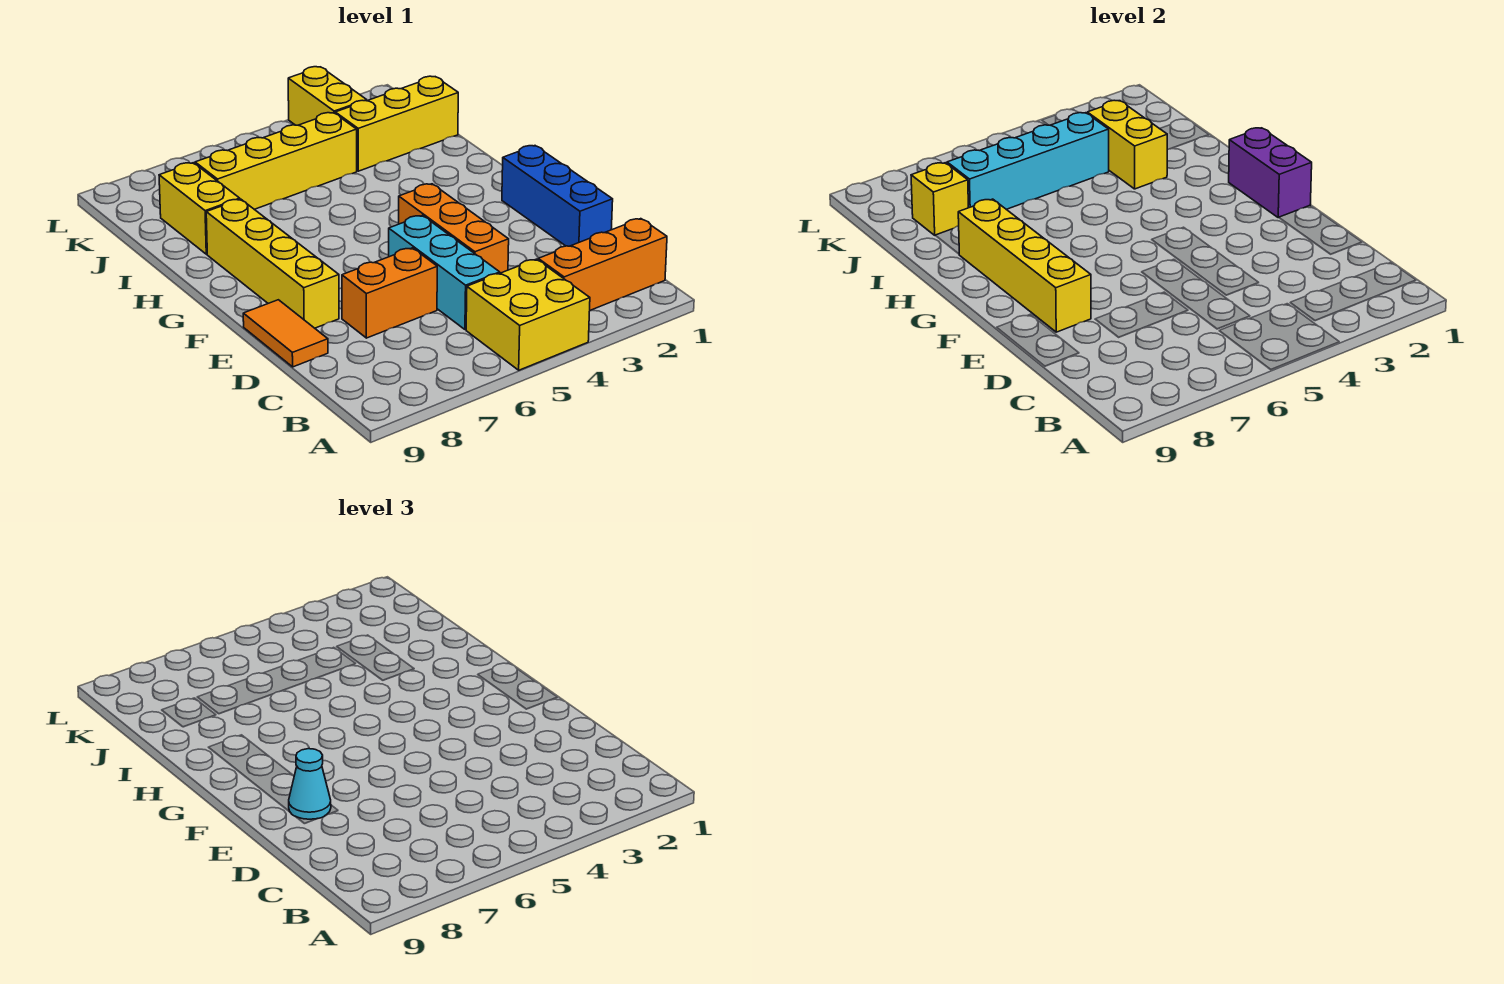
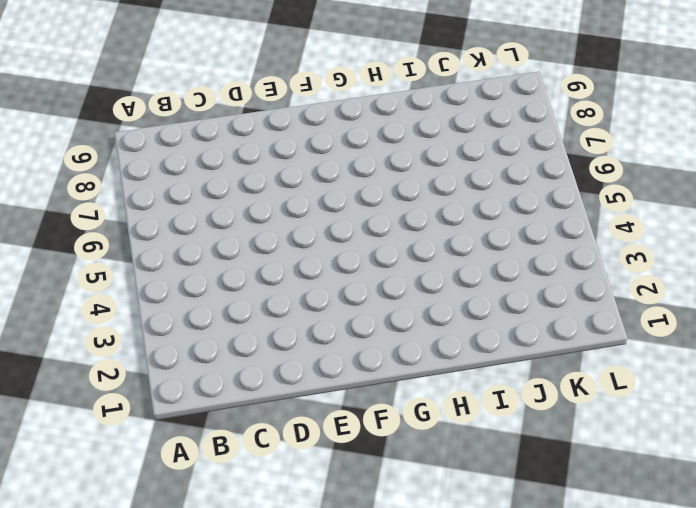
none -> yellow brick A4:B5 level 1
none -> orange brick B1:B3 level 1
none -> cyan brick C5:E5 level 1

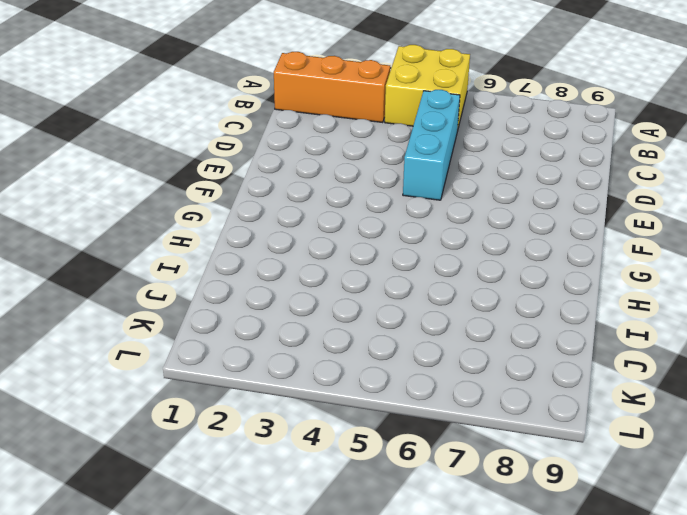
none -> blue brick D1:F1 level 1
none -> orange brick D4:F4 level 1
none -> orange brick D6:D7 level 1

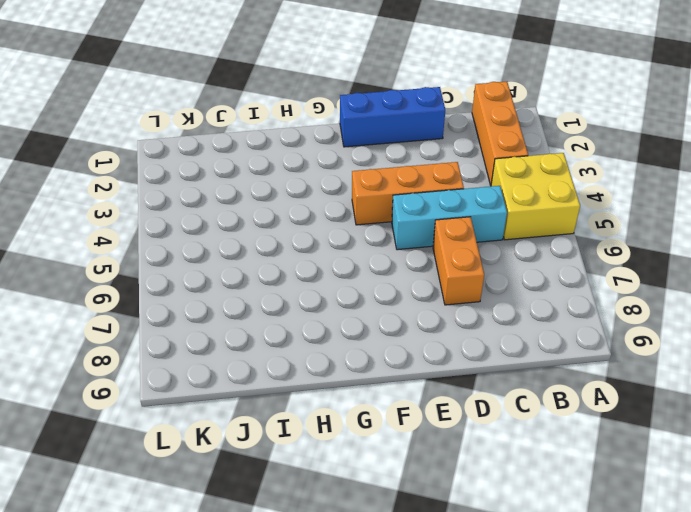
none -> orange tile D9:E9 level 1
none -> yellow brick E8:H8 level 1
none -> yellow brick I8:J8 level 1

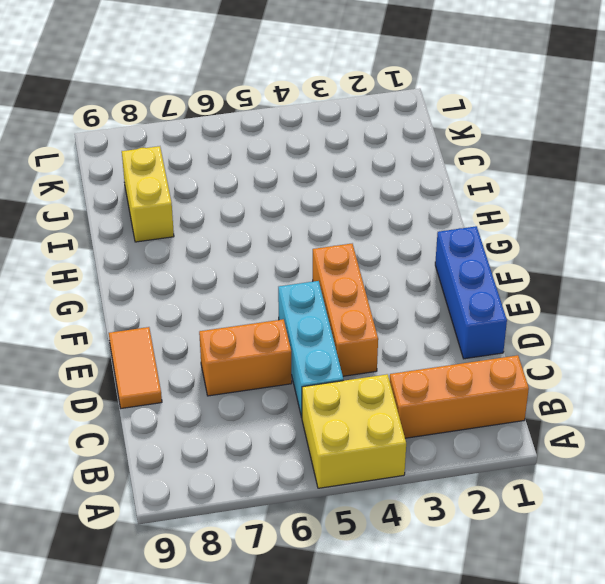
none -> yellow brick E8:H8 level 1
none -> yellow brick J1:J3 level 1
none -> yellow brick J4:J7 level 1

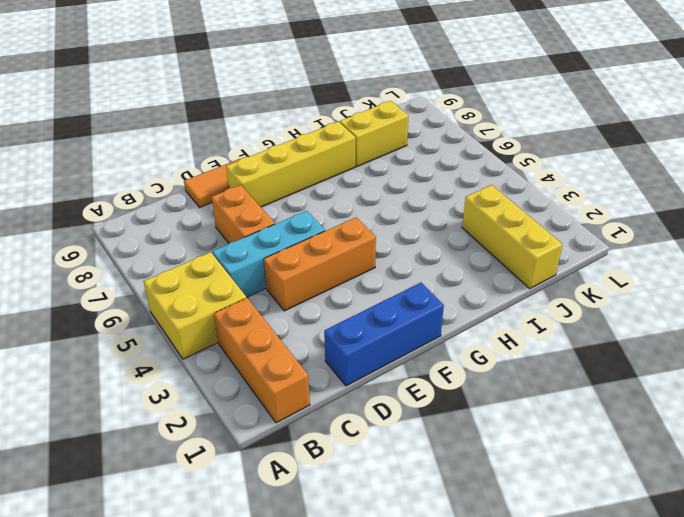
none -> yellow brick J4:J7 level 1
none -> yellow brick K3:L3 level 1
none -> yellow brick E8:H8 level 2

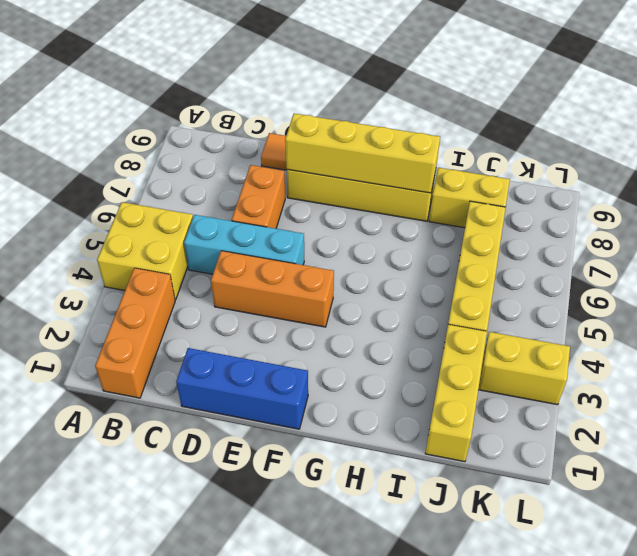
none -> purple brick F1:G1 level 2
none -> yellow brick I3:J3 level 2
none -> cyan brick J4:J7 level 2

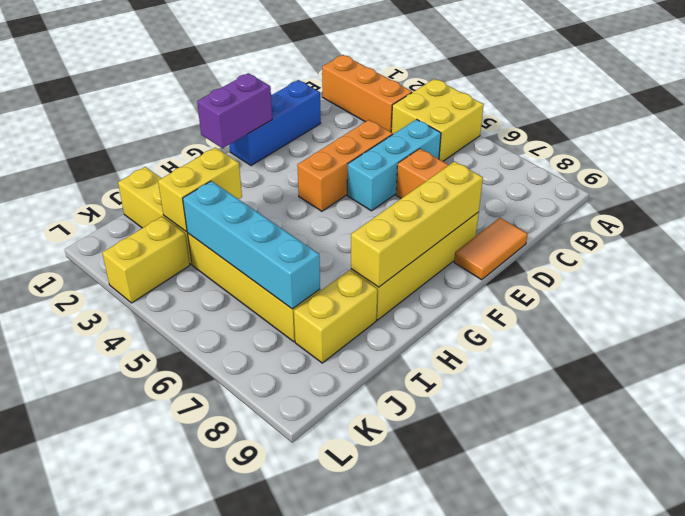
none -> yellow brick J8 level 2
none -> cyan cone E8 level 3

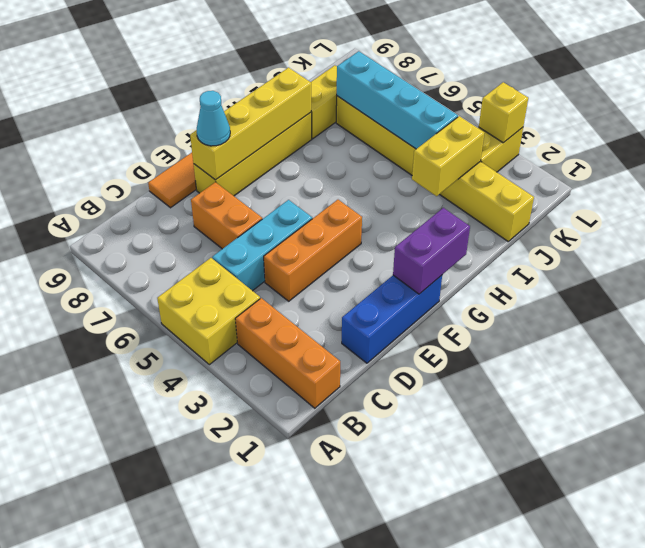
yellow brick L3 level 2 -> yellow brick J8 level 2

